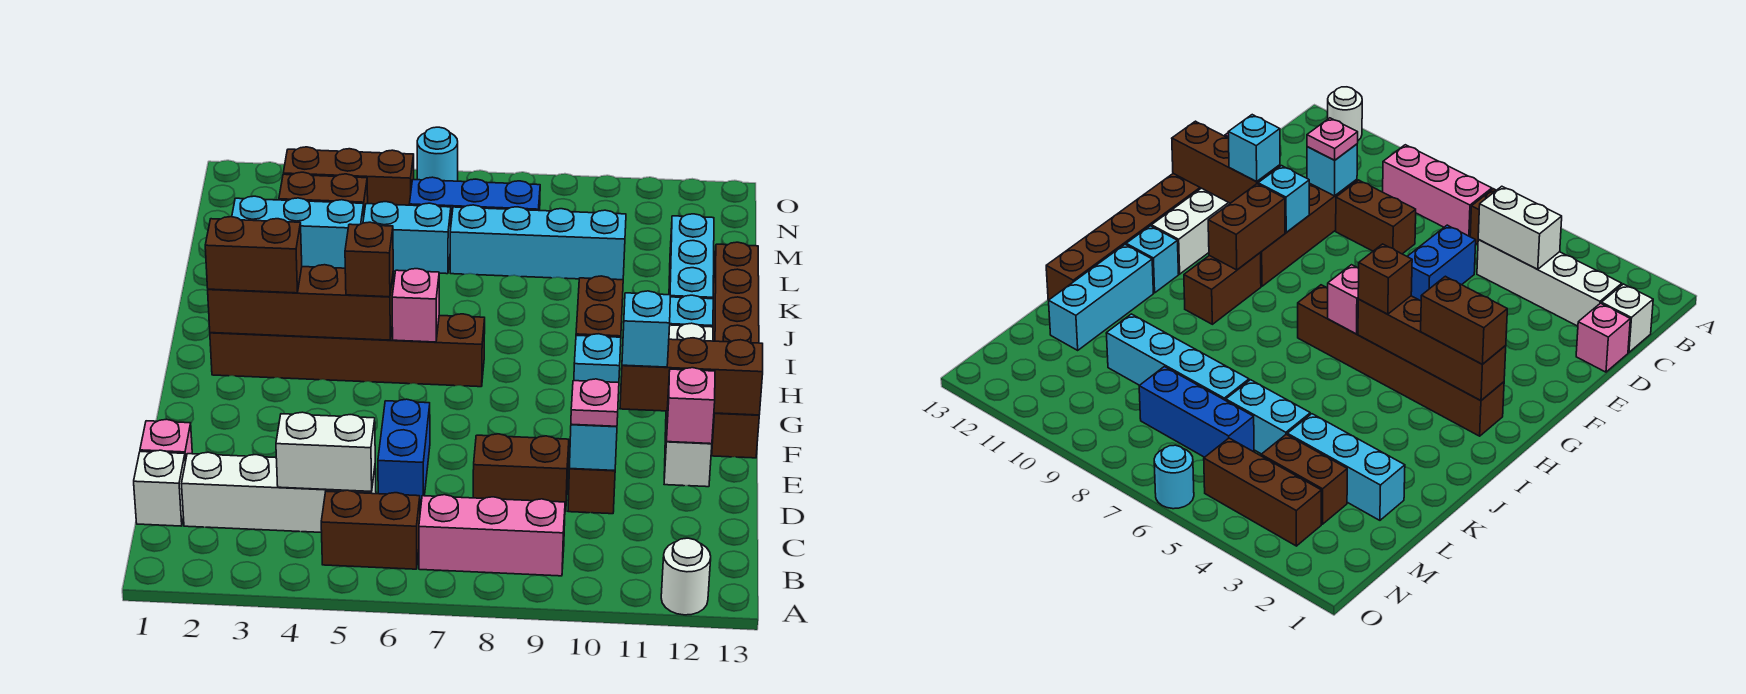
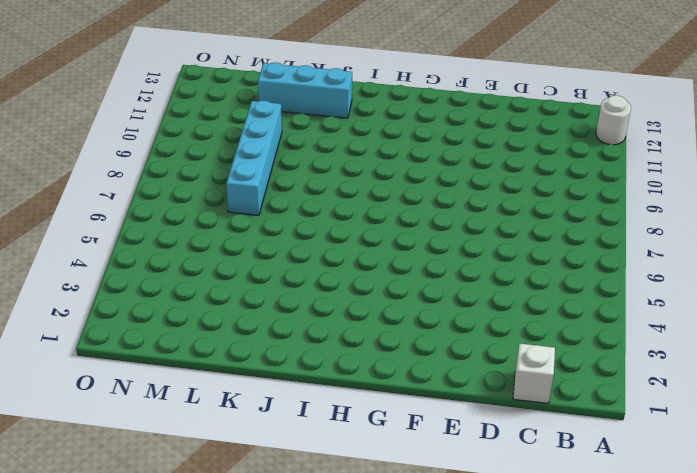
none -> brown brick B5:B6 level 1
none -> pink brick B7:B9 level 1
none -> white brick C2:C5 level 1
none -> pink brick D1 level 1

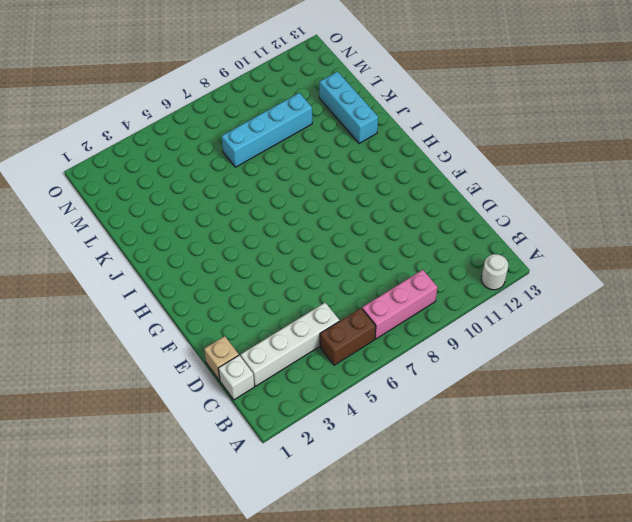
tan brick D1 level 1 -> pink brick D1 level 1
none -> blue brick D6:E6 level 1
none -> brown brick D8:D9 level 1
none -> brown brick D10:G10 level 1
none -> white brick E12:H12 level 1

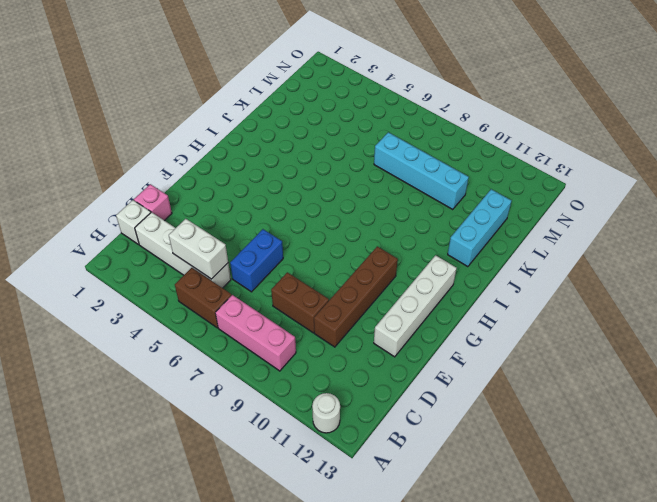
none -> brown brick F13:K13 level 1
none -> brown brick H2:H7 level 1
none -> brown brick H10:I10 level 1
none -> cyan brick I12 level 1

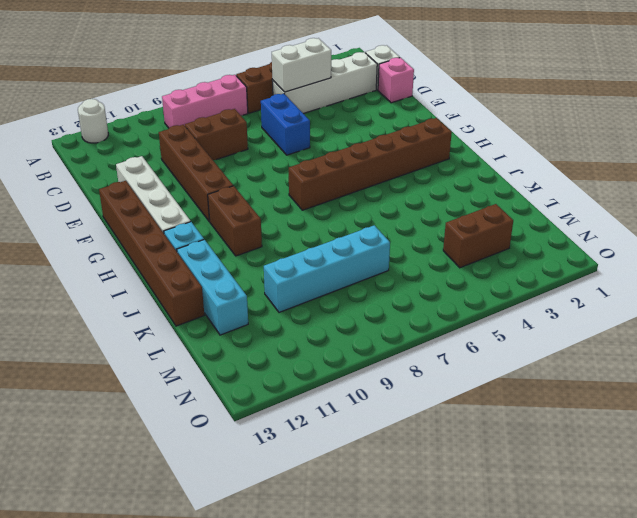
none -> cyan brick L2:L4 level 1
none -> cyan brick L5:L6 level 1
none -> blue brick M6:M8 level 1
none -> brown brick N3:N5 level 1

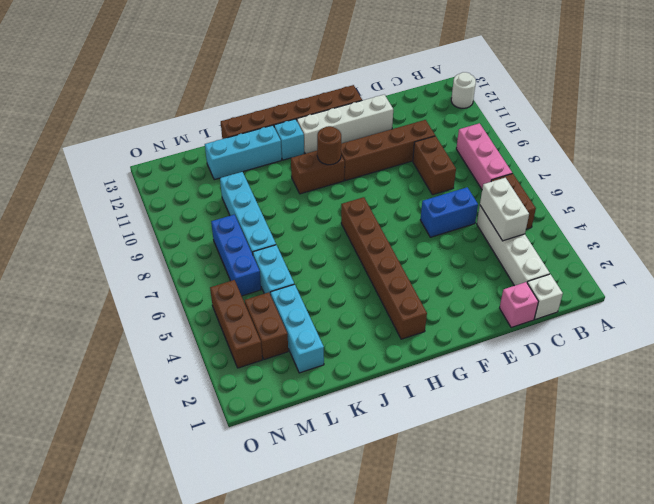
brown round brick H10 level 2 -> brown brick G10:H10 level 2
none -> cyan round brick O6 level 1
none -> cyan brick D10 level 2
none -> pink brick E12 level 2
none -> cyan brick F10 level 2

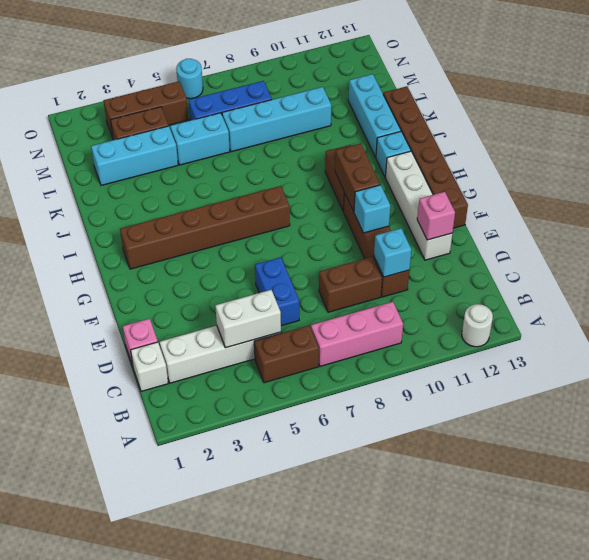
none -> brown brick F11:F13 level 2
none -> brown brick H2:H5 level 2
none -> pink brick H6 level 2
none -> pink plate D10 level 3

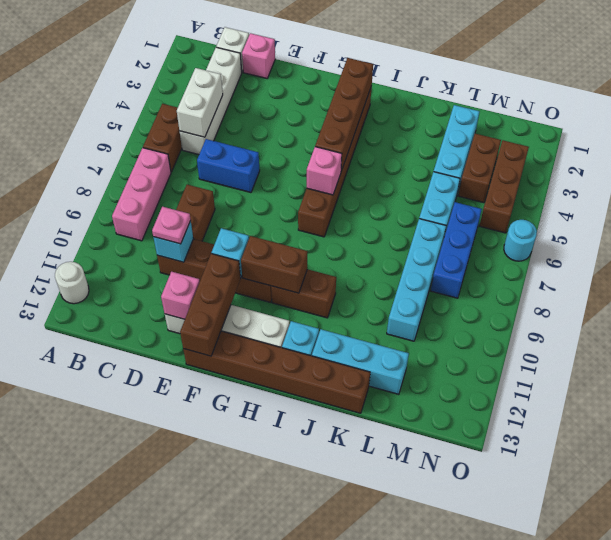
none -> cyan brick F11 level 3
none -> brown brick H2:H3 level 3
none -> brown brick H5 level 3

